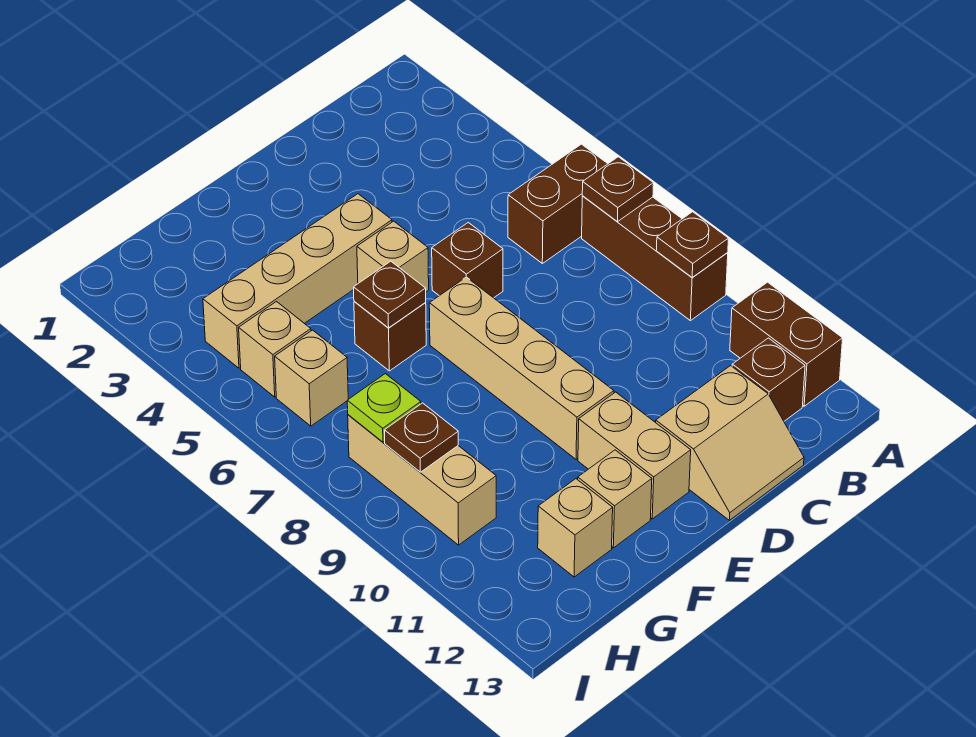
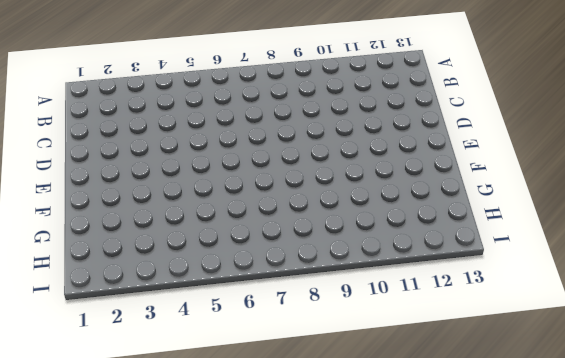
none -> brown brick A6:B6 level 1
none -> brown brick A7:A9 level 1
none -> brown brick A11:A12 level 1

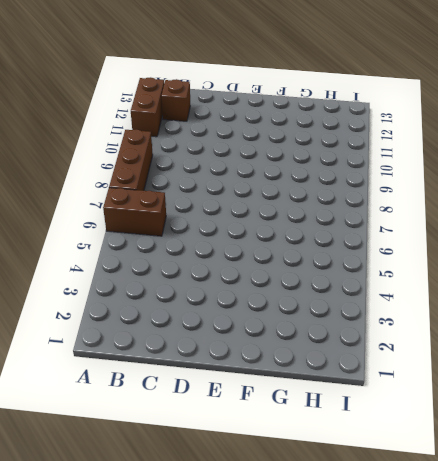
none -> tan slope C12:D13 level 1 top 12
none -> brown brick D6 level 1
none -> tan brick E4:H4 level 1

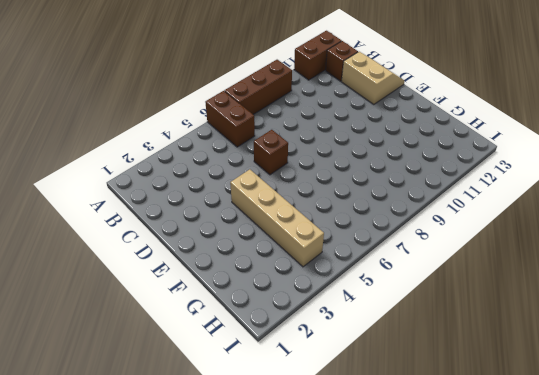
none -> tan brick E5 level 1
none -> tan brick E7:E10 level 1
none -> tan brick E11:E12 level 1

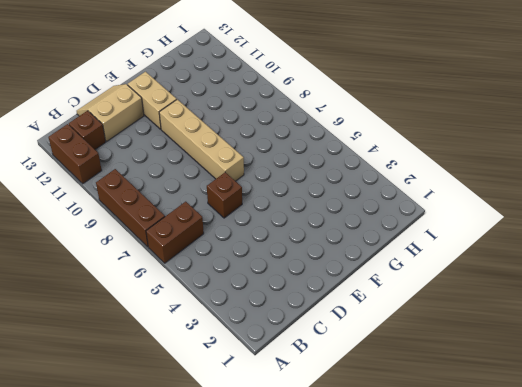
none -> tan brick E4:H4 level 1
none -> tan brick E5 level 1
none -> brown brick F6 level 1

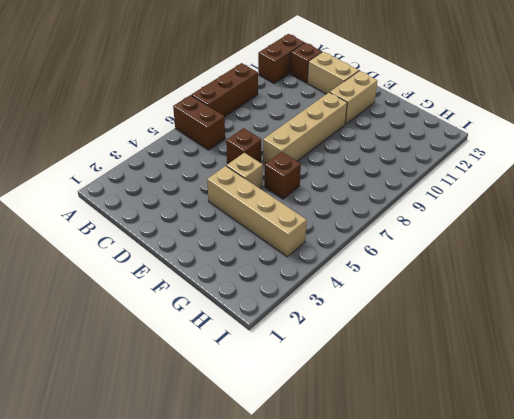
none -> tan brick F12 level 1
none -> tan brick G12 level 1
none -> tan brick H5 level 1

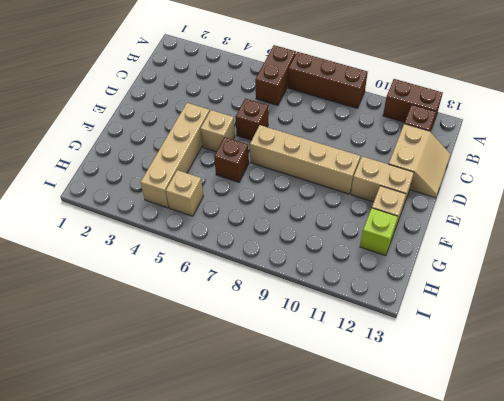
lime brick G12 level 1 -> tan brick G12 level 1
none -> tan brick H6 level 1
none -> tan brick H8:H10 level 1
none -> brown plate A7 level 2

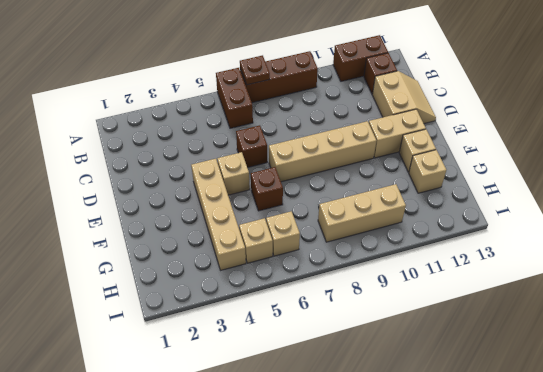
none -> brown plate A9 level 2
none -> brown plate F6 level 2
none -> lime plate H8 level 2

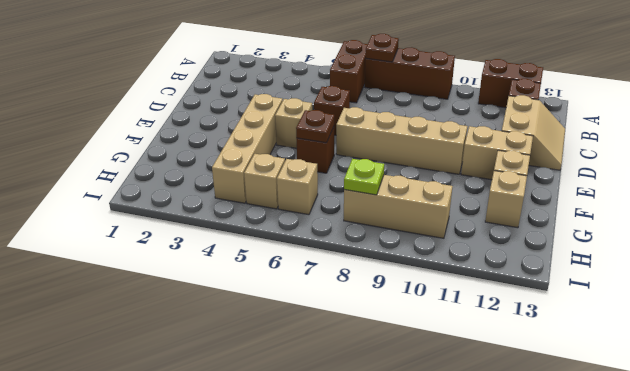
none -> brown plate A9 level 2
none -> brown plate H9 level 2

